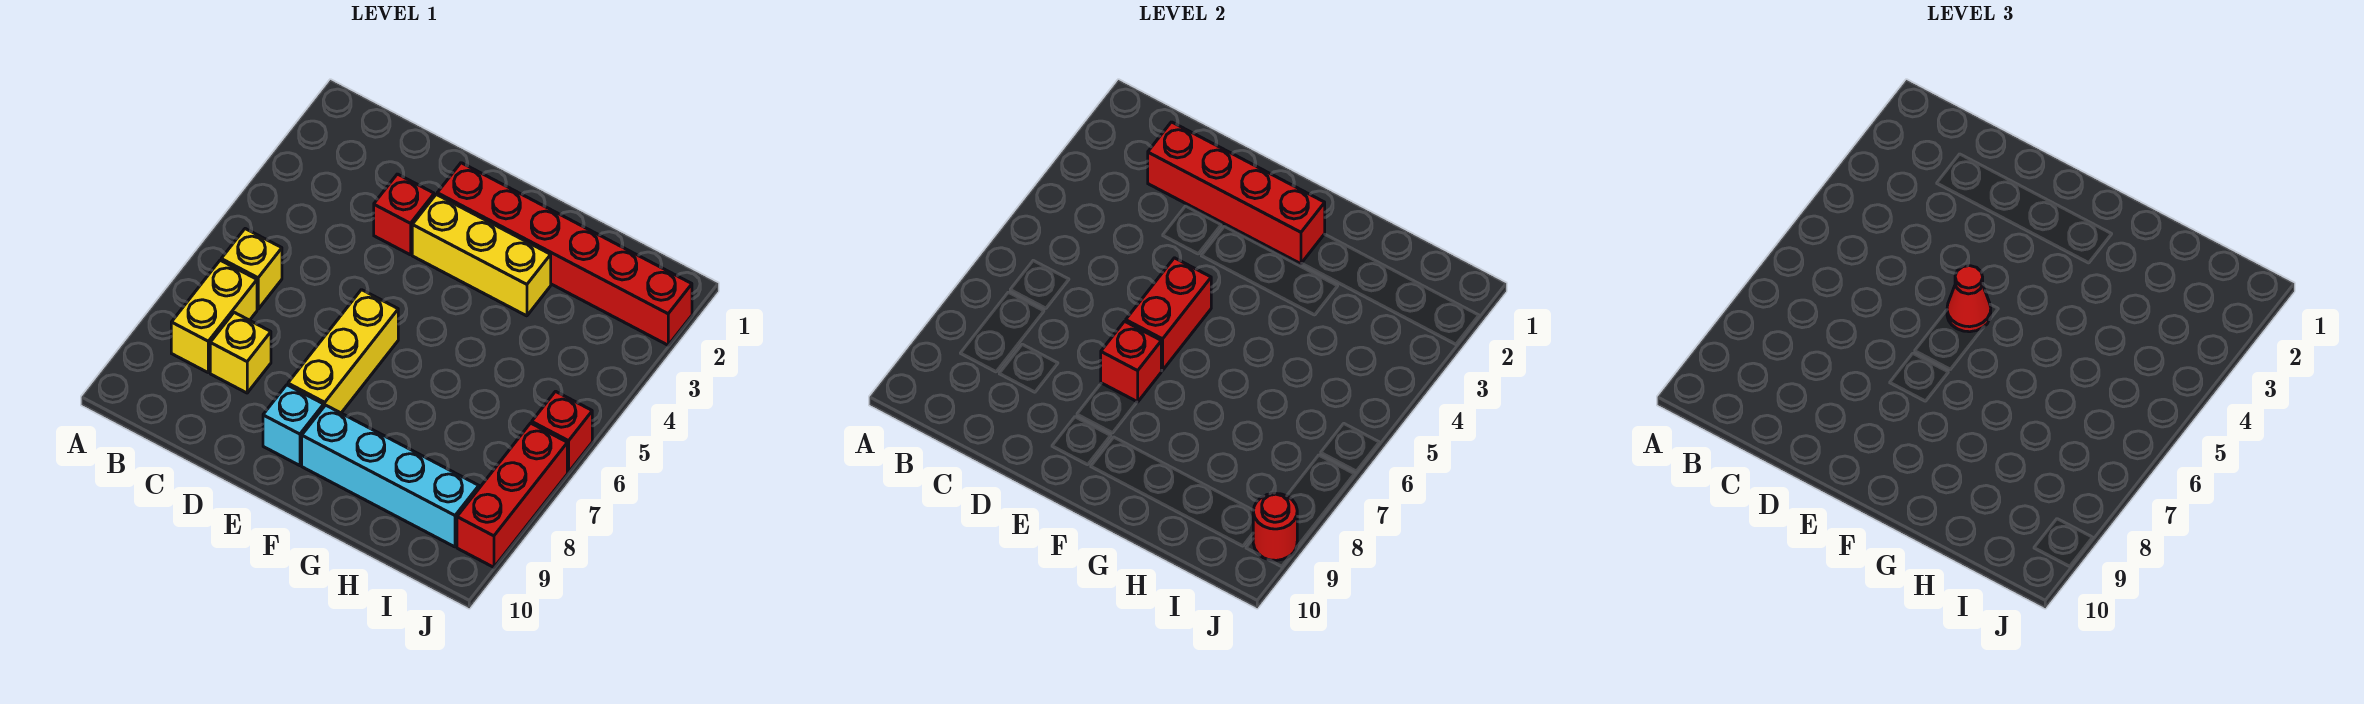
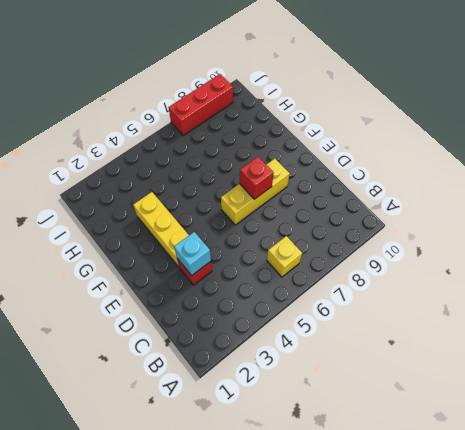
cyan brick D3 level 2 -> cyan brick E9 level 1
none -> yellow brick B7:B8 level 1
none -> yellow brick C8 level 1
none -> red brick E2:J2 level 1

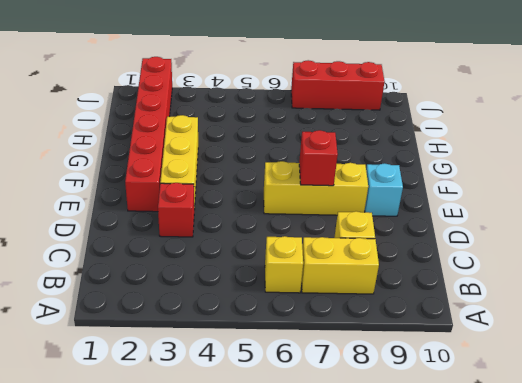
none -> cyan brick F9:I9 level 1
none -> red brick J6 level 1
none -> red brick C2:F2 level 2

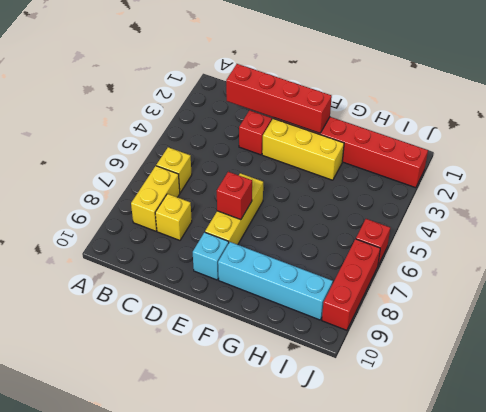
none -> red brick E5:E6 level 2
none -> red round brick J9 level 2
none -> red cone E5 level 3

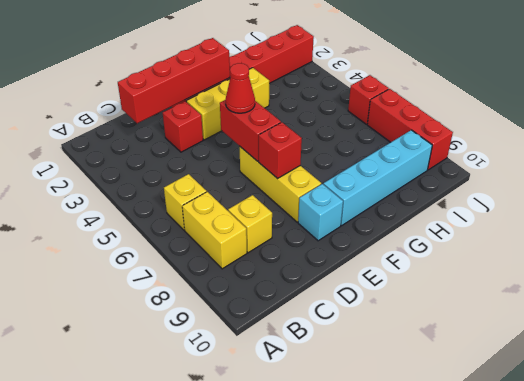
none -> red round brick J9 level 2

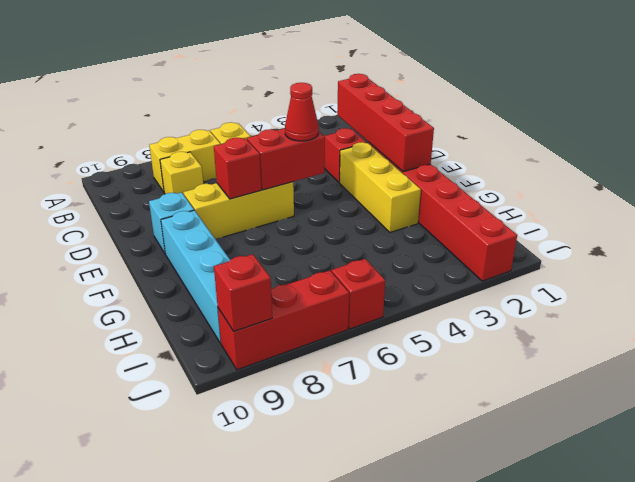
red brick J9 level 2 -> red round brick J9 level 2

